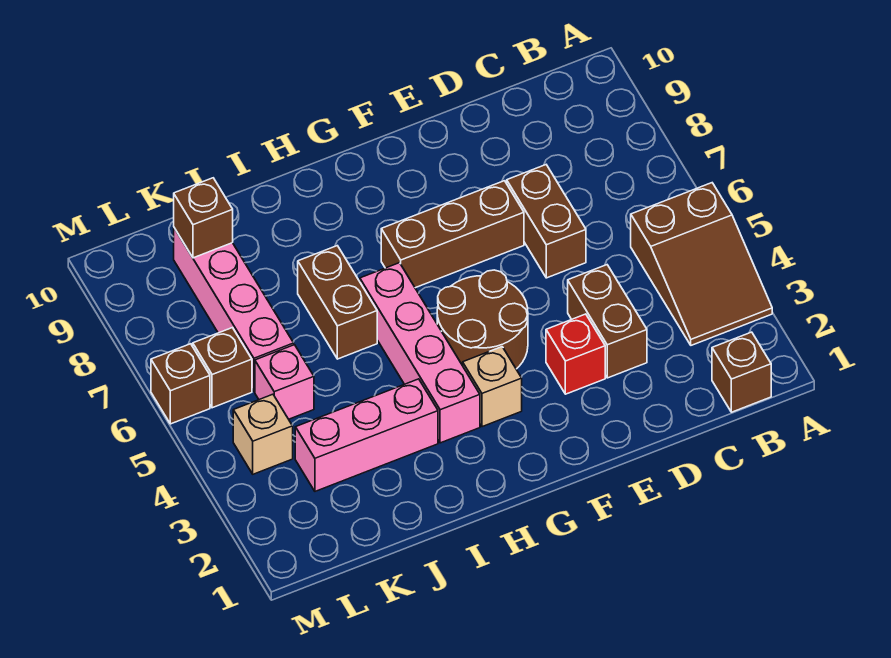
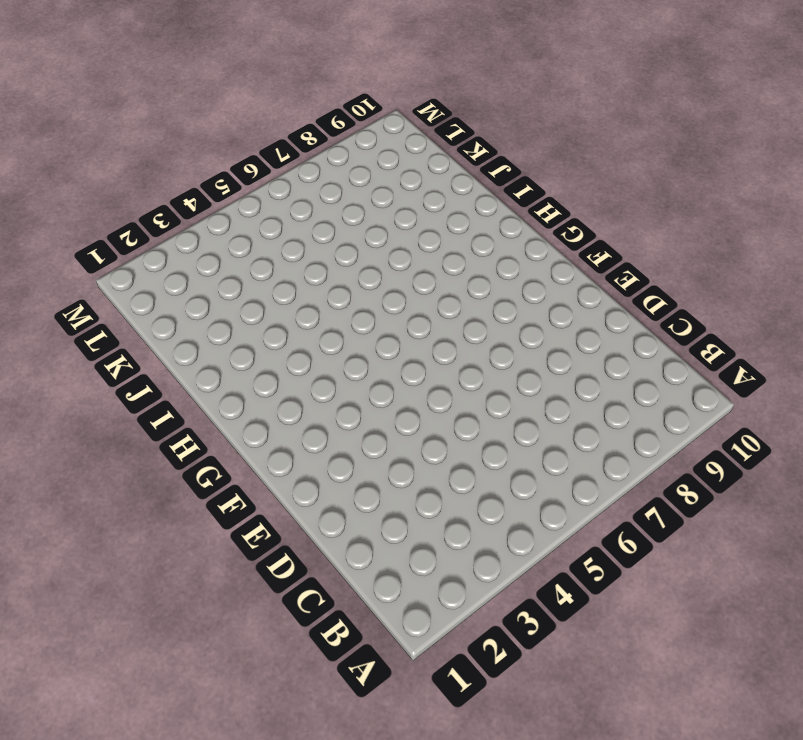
none -> brown slope A3:B5 level 1 top 5
none -> brown brick B1 level 1
none -> brown brick D3:D4 level 1

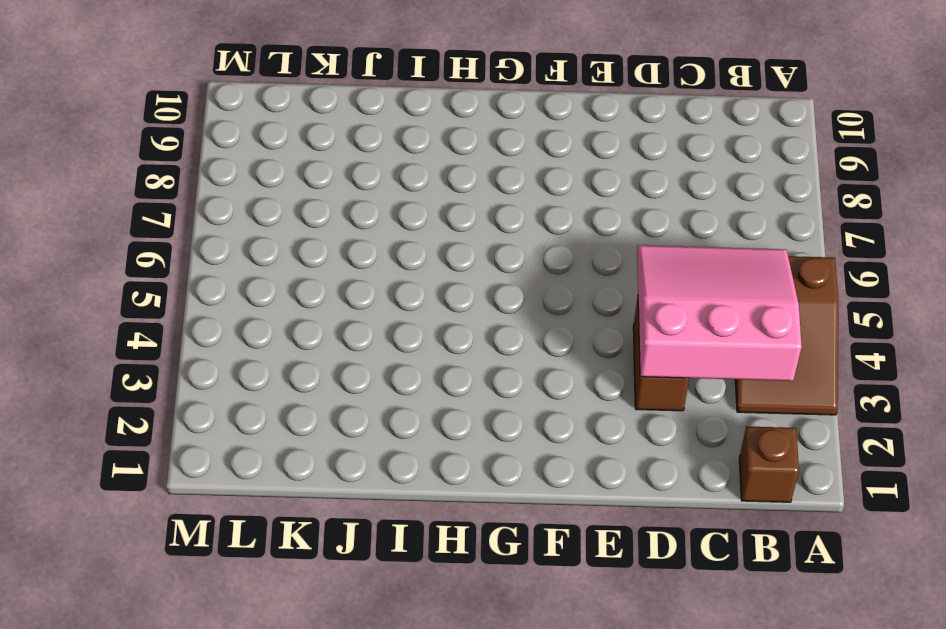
pink slope B3:D5 level 2 top 3 -> none
none -> brown brick D6:D7 level 1
none -> red brick E3 level 1
none -> brown brick E7:G7 level 1

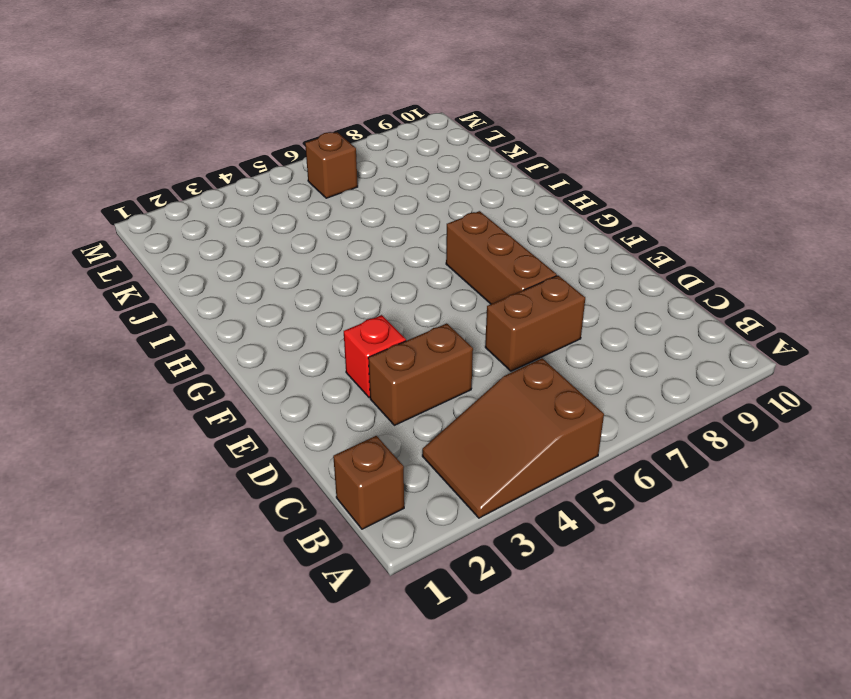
none -> brown round brick F4:G5 level 1
none -> tan brick G3 level 1
none -> pink brick H3:H6 level 1

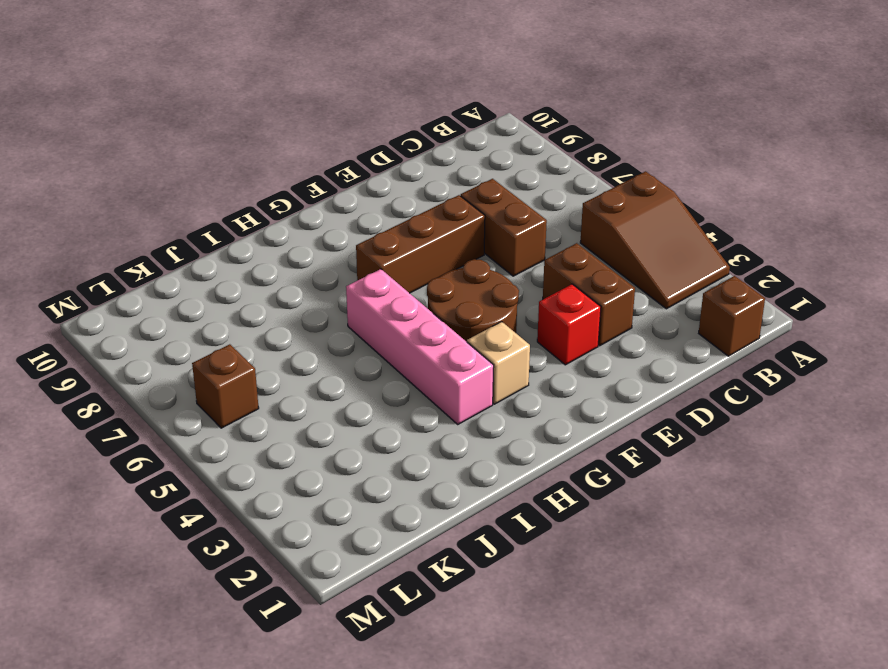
none -> pink brick I3:K3 level 1
none -> brown brick I6:I7 level 1
none -> pink brick K5 level 1

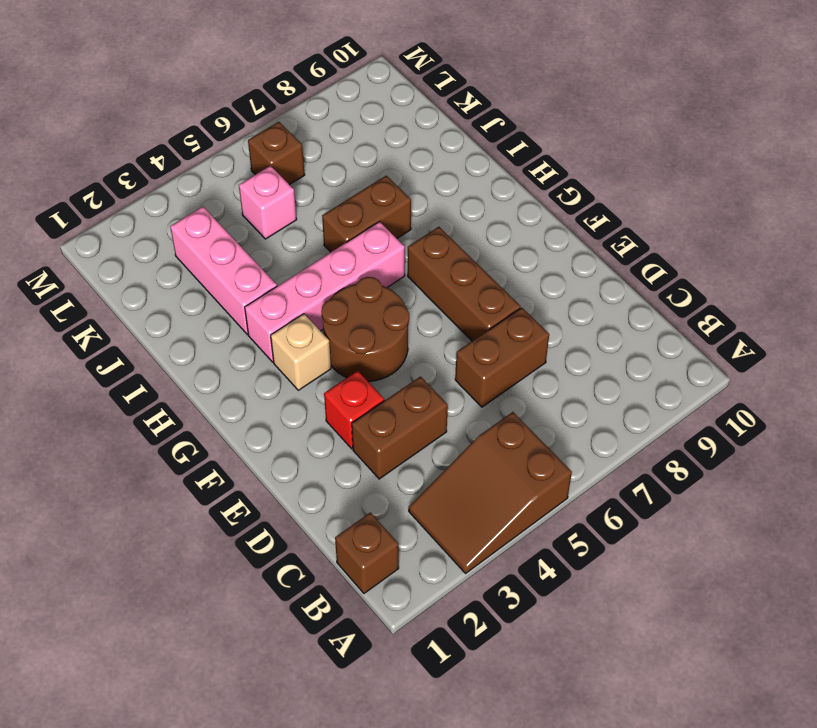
none -> pink brick K6:K9 level 1
none -> tan brick L4 level 1
none -> brown brick M6 level 1

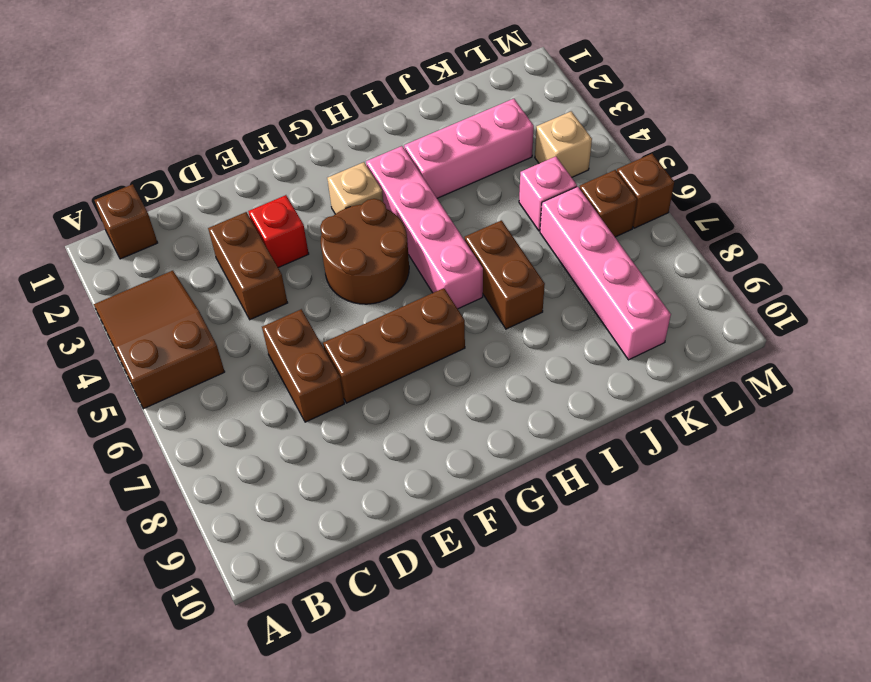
none -> brown brick K9 level 2

